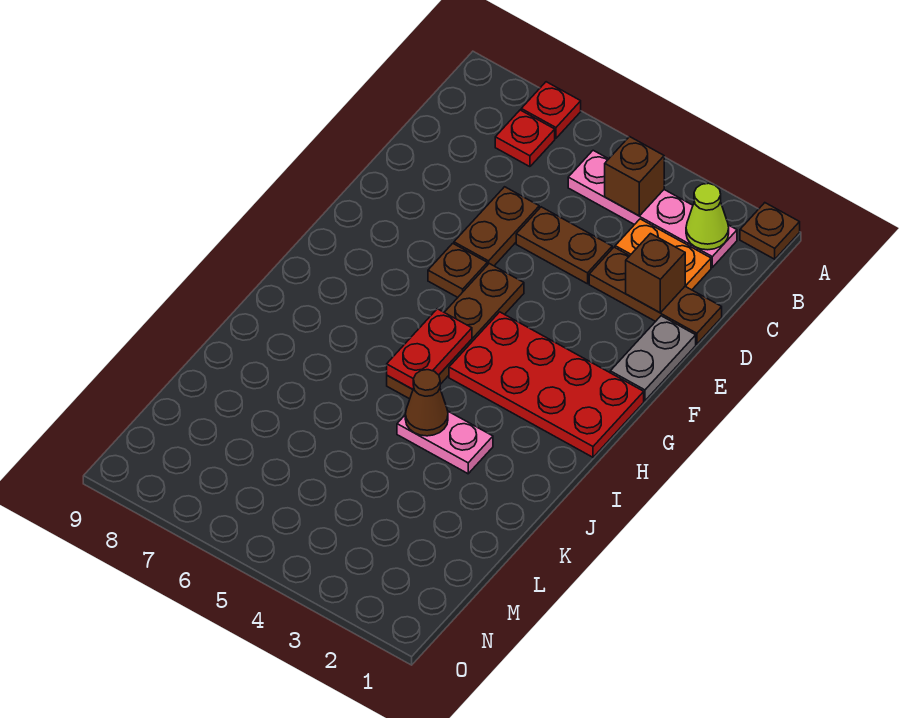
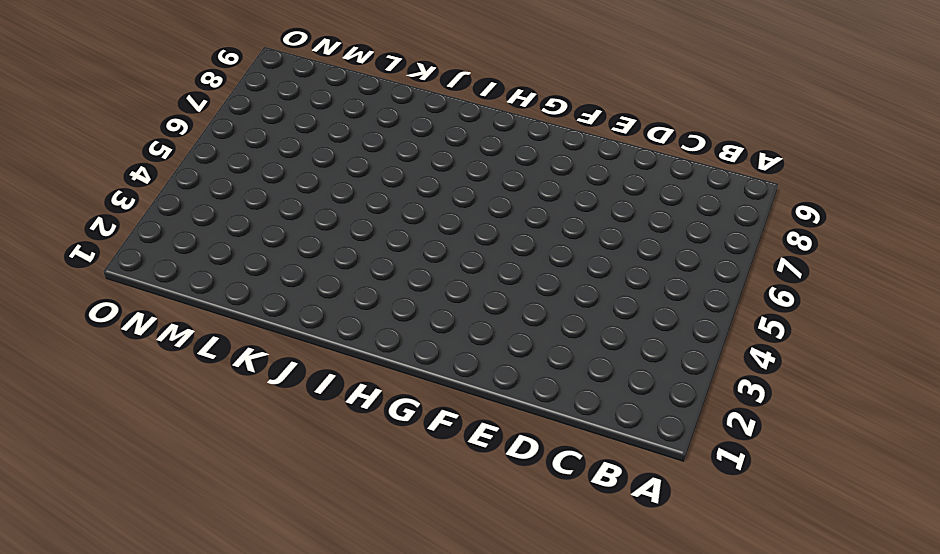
none -> brown plate A1 level 1
none -> red plate A7 level 1
none -> pink plate B2:B5 level 1

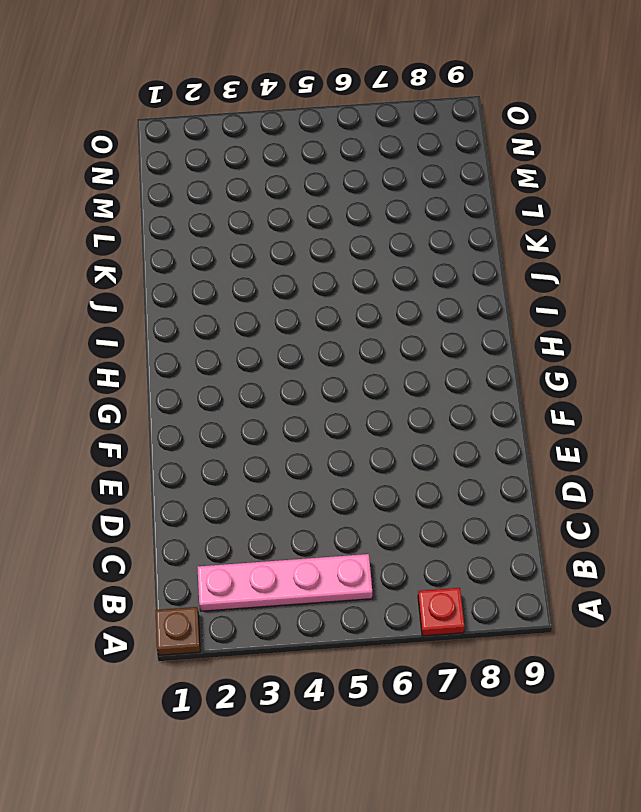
none -> red plate B7 level 1
none -> orange plate C2:C3 level 1
none -> brown plate D1:D3 level 1

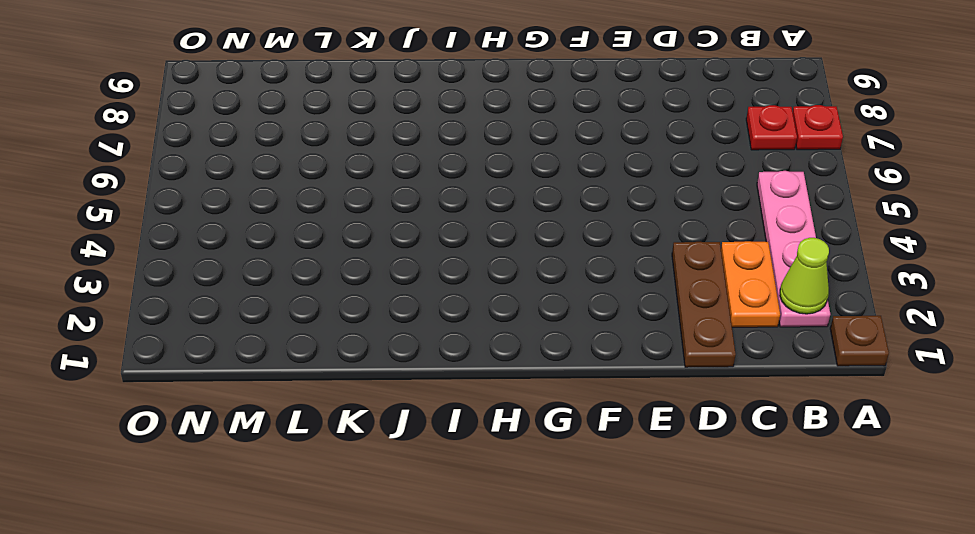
none -> brown plate D4:D5 level 1
none -> brown plate D6:E6 level 1
none -> grey plate E1:F1 level 1

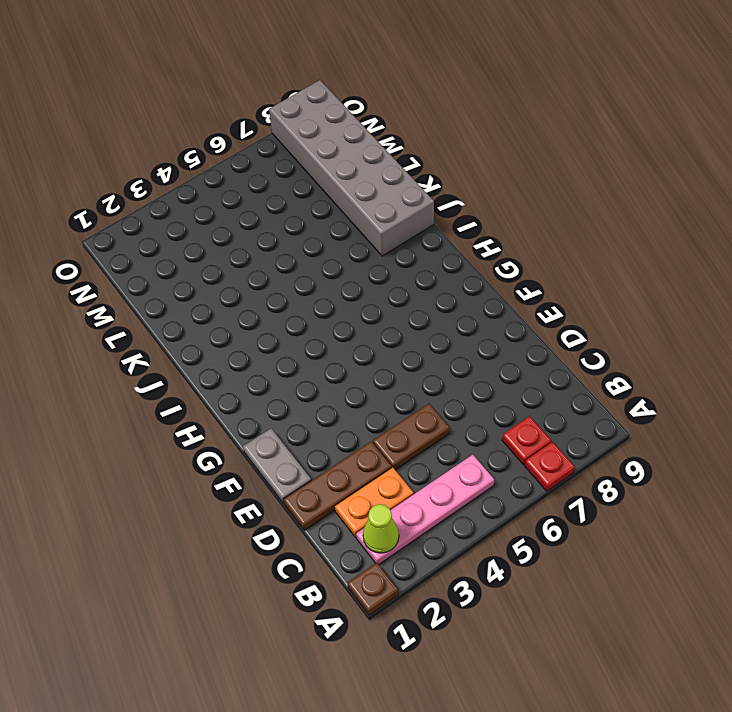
grey brick J8:O9 level 1 -> none
none -> brown plate D6:E6 level 1
none -> brown plate F5:I5 level 1
none -> brown plate F6 level 1

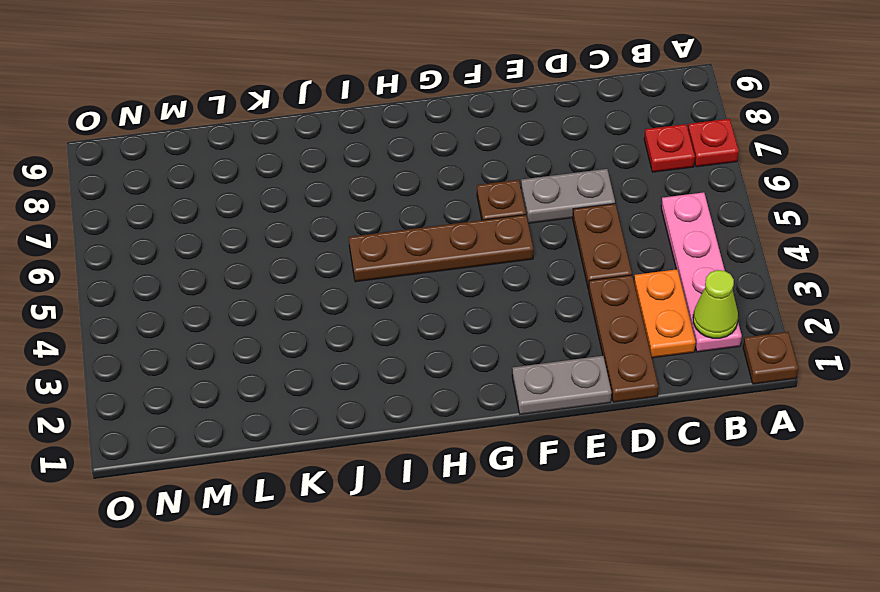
grey plate D6:E6 level 1 -> brown plate D6:E6 level 1
none -> red plate G1:H4 level 1
none -> pink plate J3:J4 level 1
none -> brown brick B4 level 2

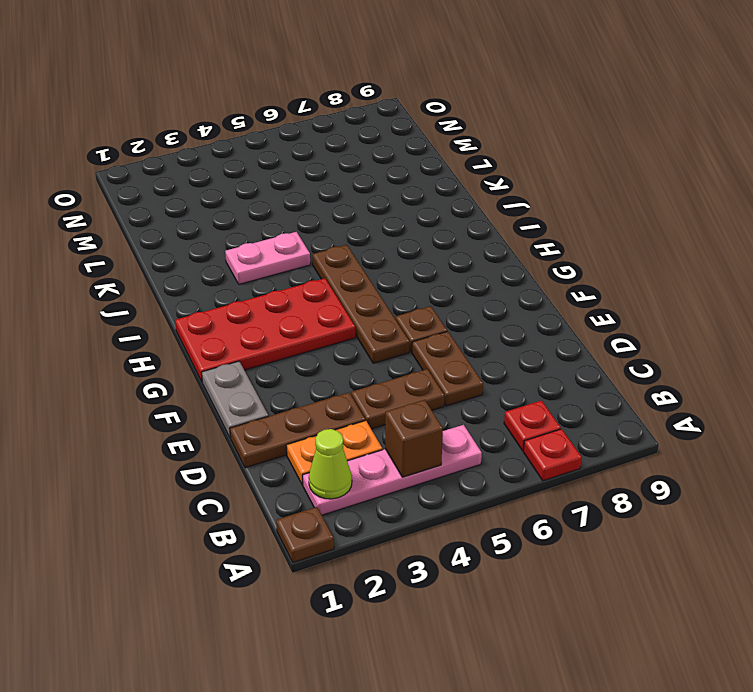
none -> brown brick D2 level 2
none -> red plate H5:I5 level 2
none -> brown cone J4 level 2

